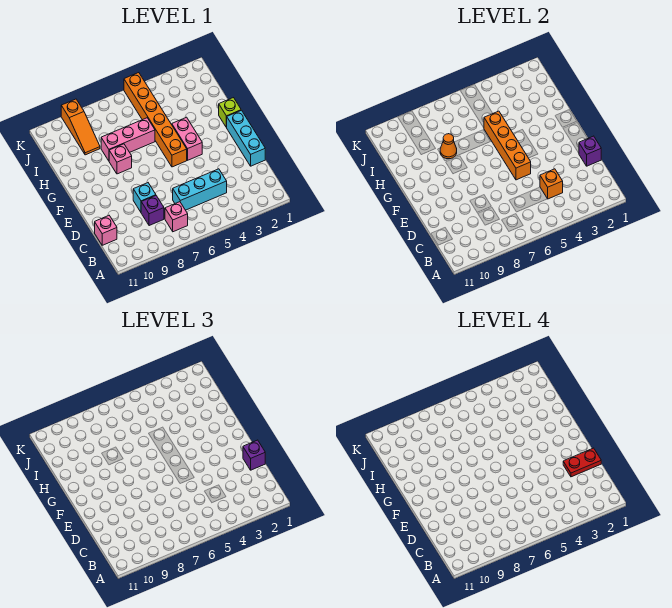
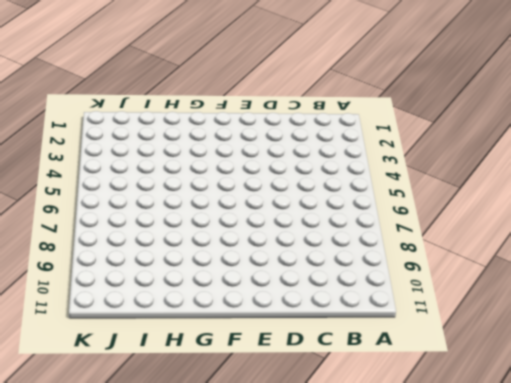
none -> pink brick B7 level 1
none -> cyan brick C4:C6 level 1
none -> purple brick C8 level 1

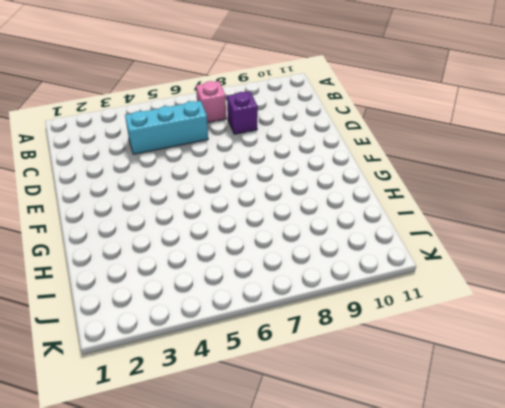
none -> pink brick C11 level 1
none -> cyan brick D1:F1 level 1
none -> cyan brick D8 level 1

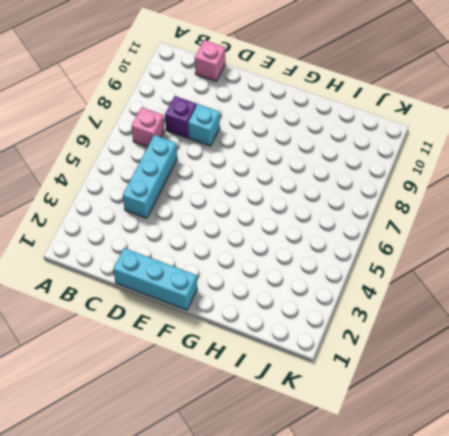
none -> pink brick F4:G4 level 1
none -> orange brick F5:K5 level 1
none -> lime brick G1 level 1

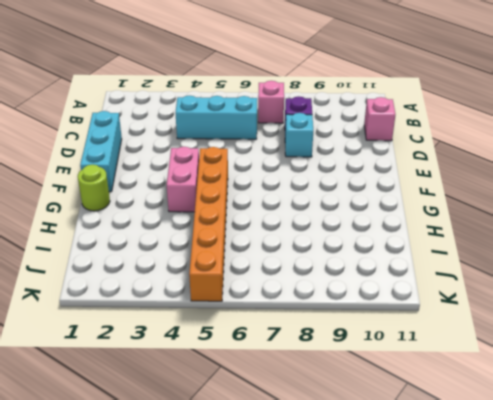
lime round brick G1 level 1 -> lime brick G1 level 1
none -> pink brick G8 level 1
none -> pink brick H6:H8 level 1
none -> orange slope I9:K9 level 1 top K

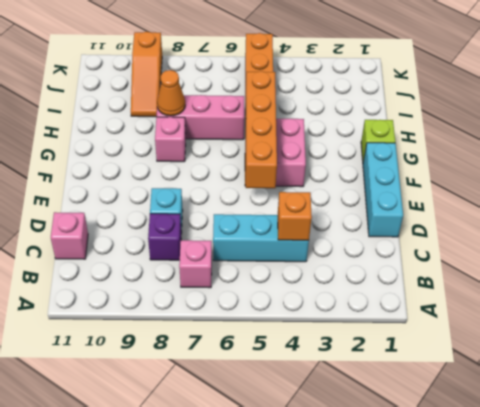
none -> purple brick D1 level 2
none -> purple brick D1 level 3
none -> red plate D1:D2 level 4

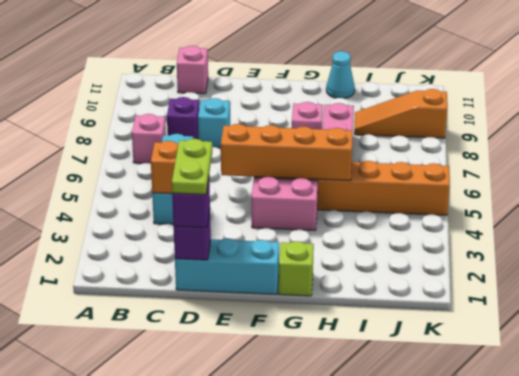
lime plate D1:D2 level 4 -> red plate D1:D2 level 4
cyan cone H11 level 1 -> none
none -> orange cone H8 level 2

